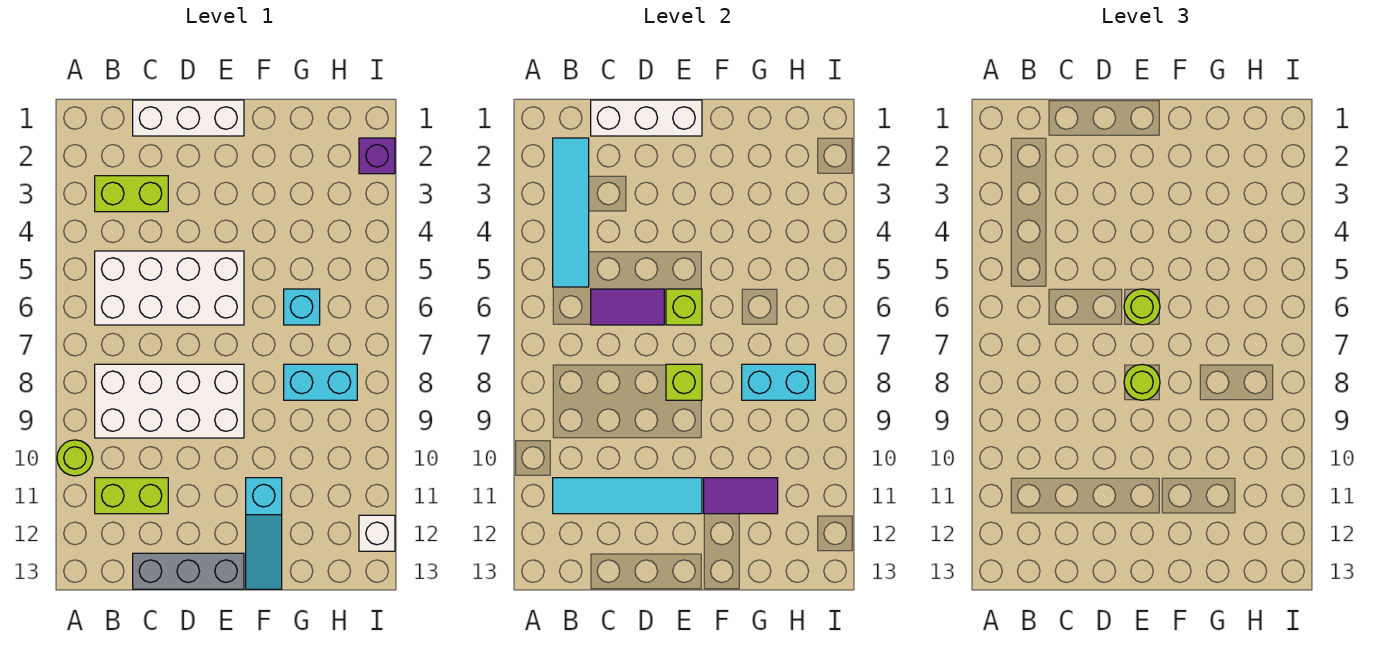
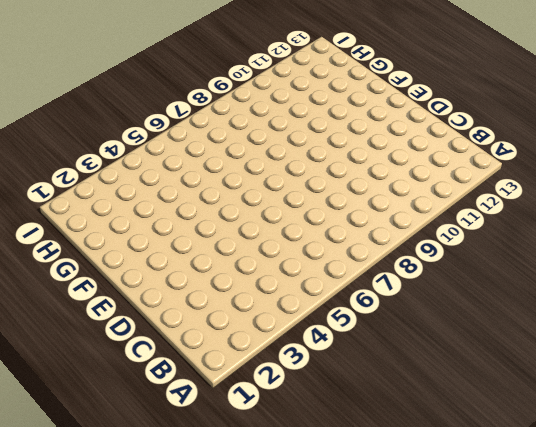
none -> lime round brick A10 level 1
none -> lime brick B3:C3 level 1
none -> white brick B5:E6 level 1

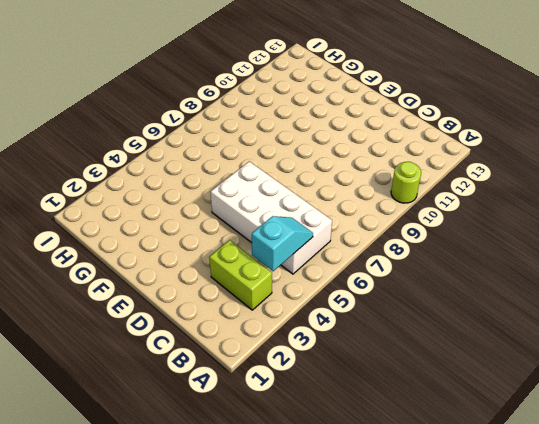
cyan slope B4:B5 level 2 top 4 -> cyan tile B2:B5 level 2
none -> white brick B8:E9 level 1
none -> lime brick B11:C11 level 1
none -> white brick C1:E1 level 1

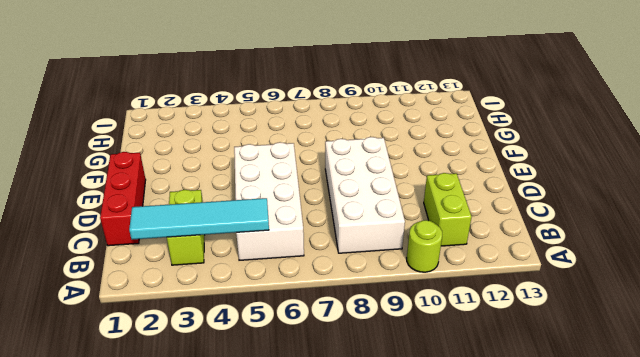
red brick C1:E1 level 1 -> white brick C1:E1 level 1
none -> grey brick C13:E13 level 1
none -> cyan slope F11:F13 level 1 top 11
none -> cyan brick G6 level 1

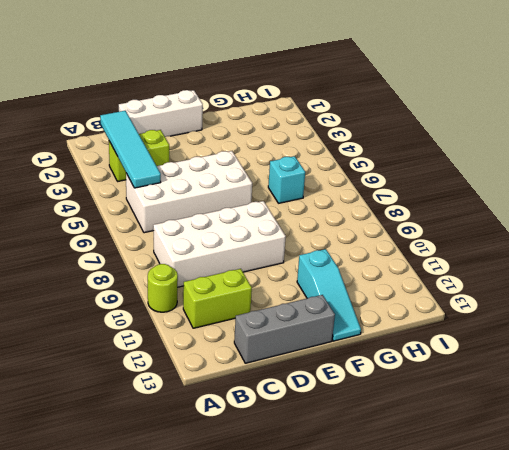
none -> cyan brick G8:H8 level 1
none -> purple brick I2 level 1
none -> white brick I12 level 1

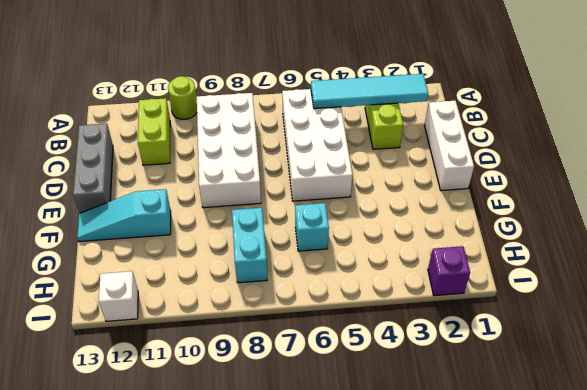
none -> cyan tile B11:E11 level 2
none -> white brick C1:E1 level 2
none -> purple tile C6:D6 level 2

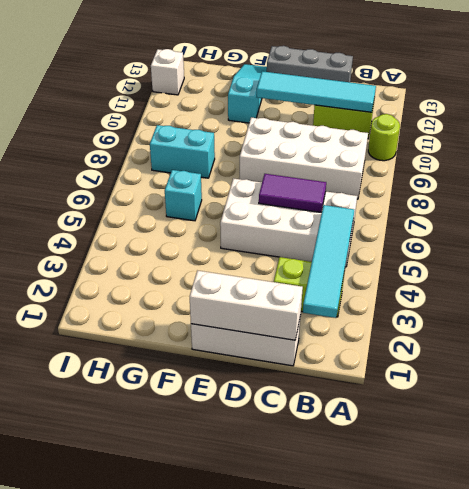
none -> purple brick I2 level 1
none -> lime brick E6 level 2
none -> lime brick E8 level 2

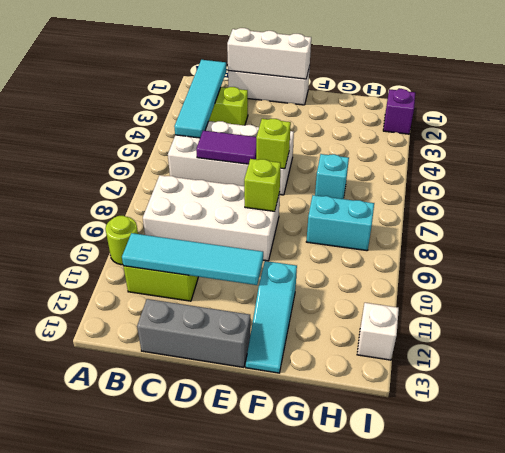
none -> purple tile F11:G11 level 2
none -> cyan brick G8:H8 level 2
none -> lime round brick E6 level 3

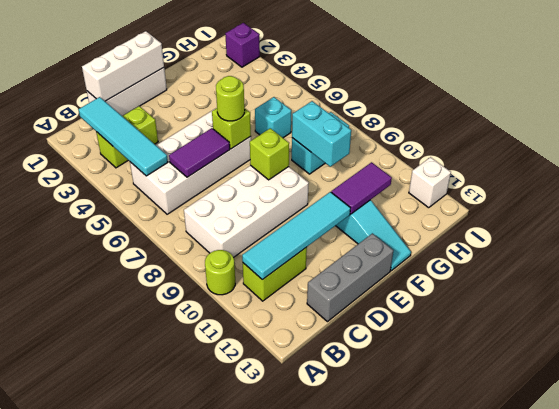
cyan brick G8:G9 level 2 -> cyan brick G8:H8 level 2
none -> lime round brick E8 level 3

